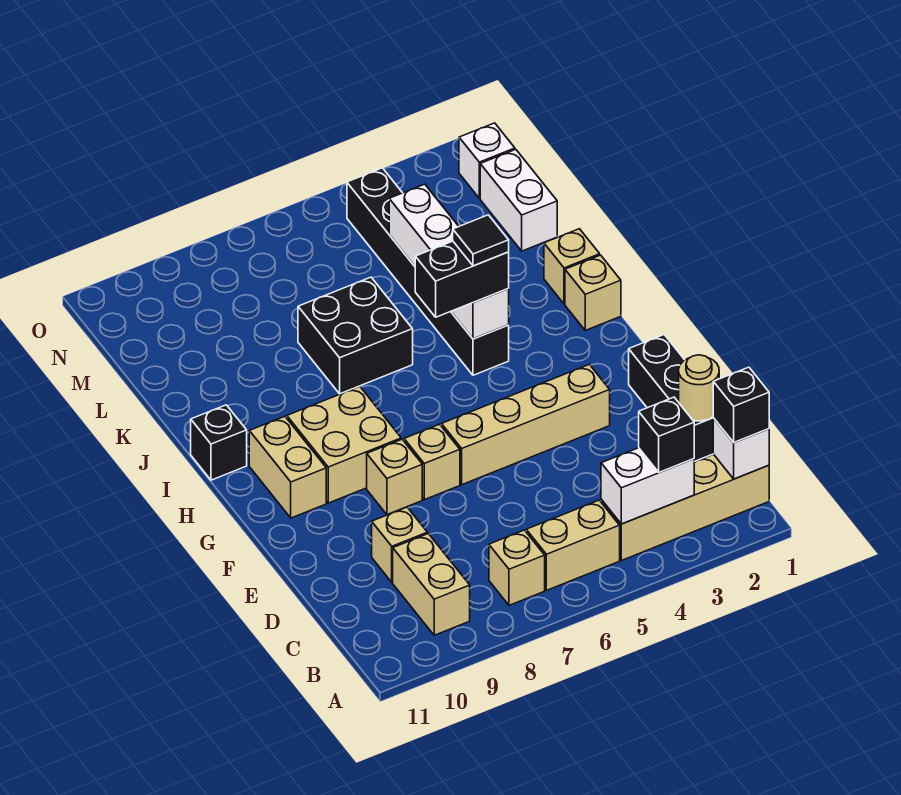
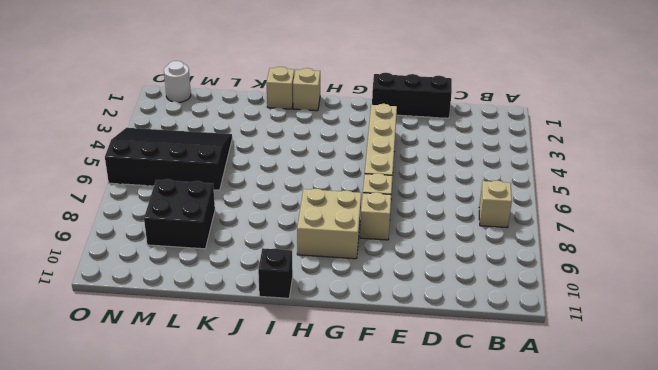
black slope L4:O6 level 1 top 6 -> black brick I4:N4 level 1
black brick L8:M9 level 1 -> black brick J6:K7 level 1
white round brick N1 level 1 -> white brick N1 level 1
none -> tan brick B1:B4 level 1
none -> tan brick B5:B6 level 1
none -> tan brick B9:C9 level 1

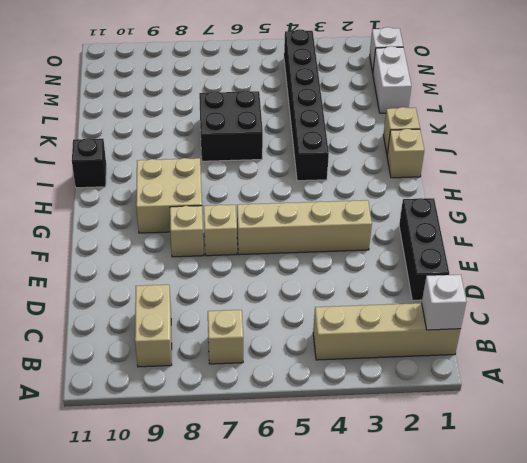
none -> tan brick B5:B6 level 1
none -> tan brick D9 level 1
none -> tan brick G10:H10 level 1

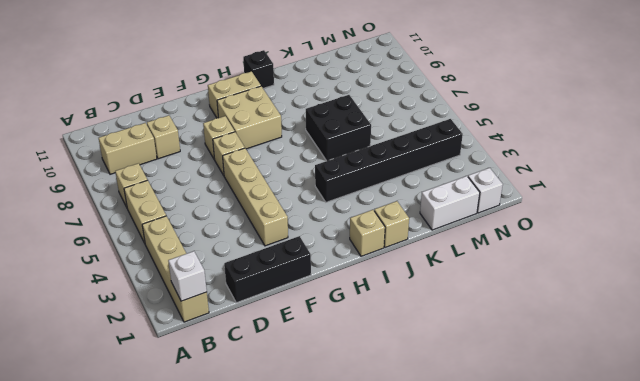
none -> white brick B3:B4 level 2
none -> tan round brick D1 level 2
none -> white brick I4:L4 level 2

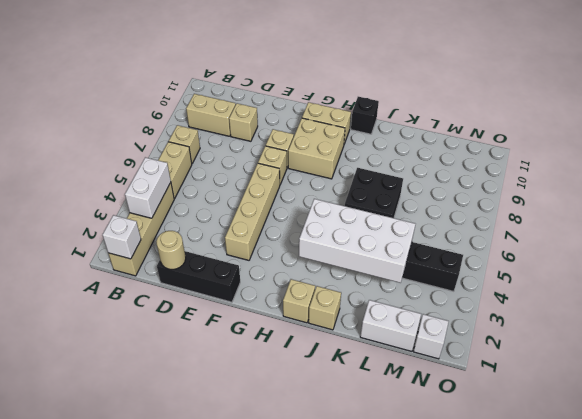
white brick I3:L4 level 2 -> white brick I4:L4 level 2
none -> black brick B1 level 3
none -> black brick B3 level 3
none -> black brick I4:I5 level 3

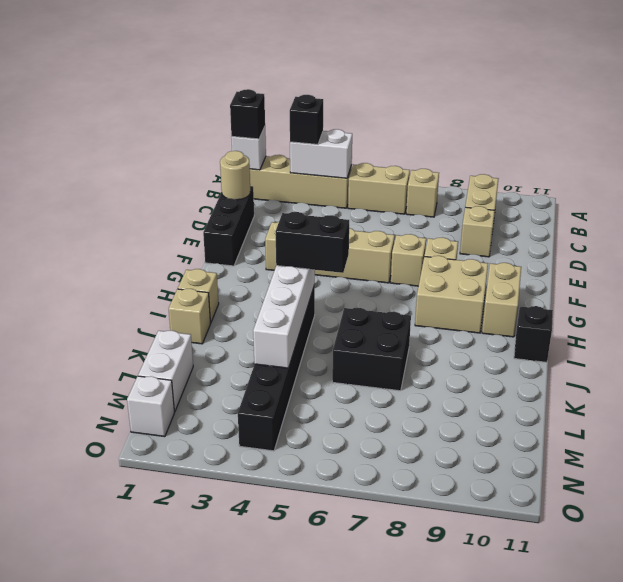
none -> black tile I4 level 4

